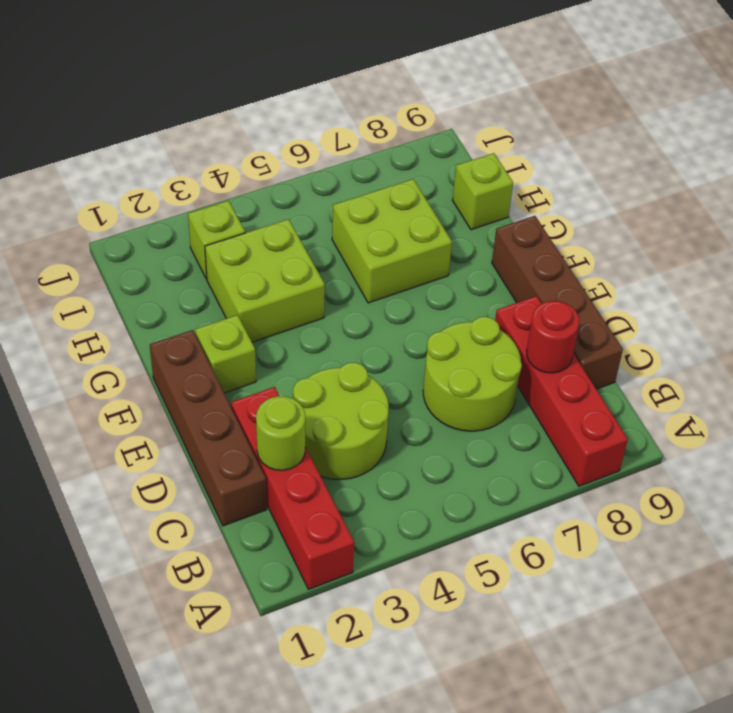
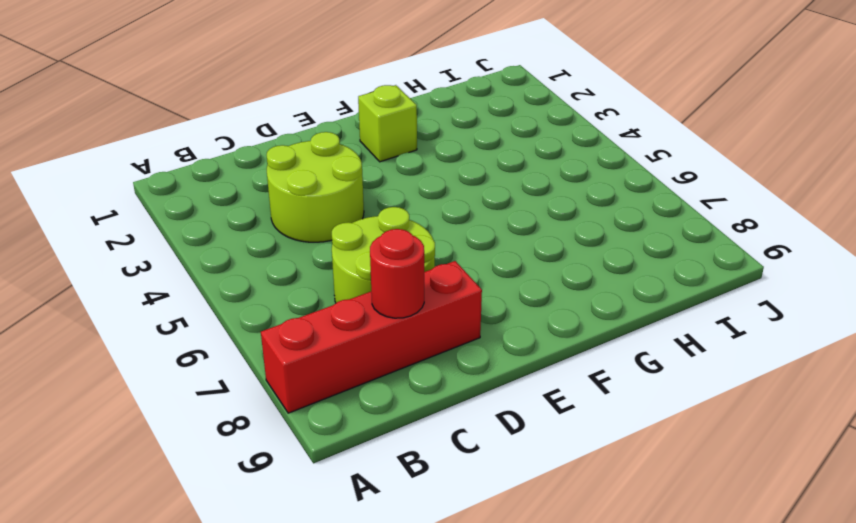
none -> red brick A2:D2 level 1
none -> brown brick C1:F1 level 1
none -> brown brick C9:F9 level 1

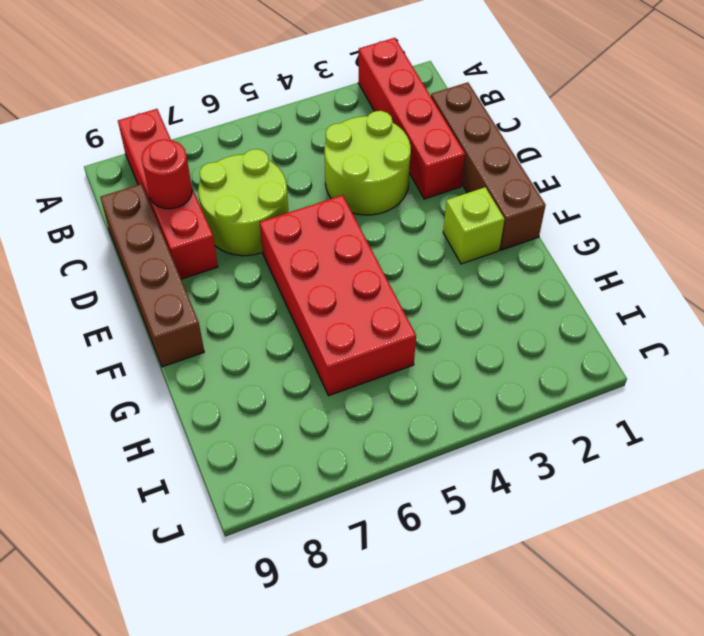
red brick E5:H6 level 1 -> lime brick G6:H7 level 1
none -> lime brick G3:H4 level 1
none -> lime brick H9 level 1
none -> lime brick I3 level 1

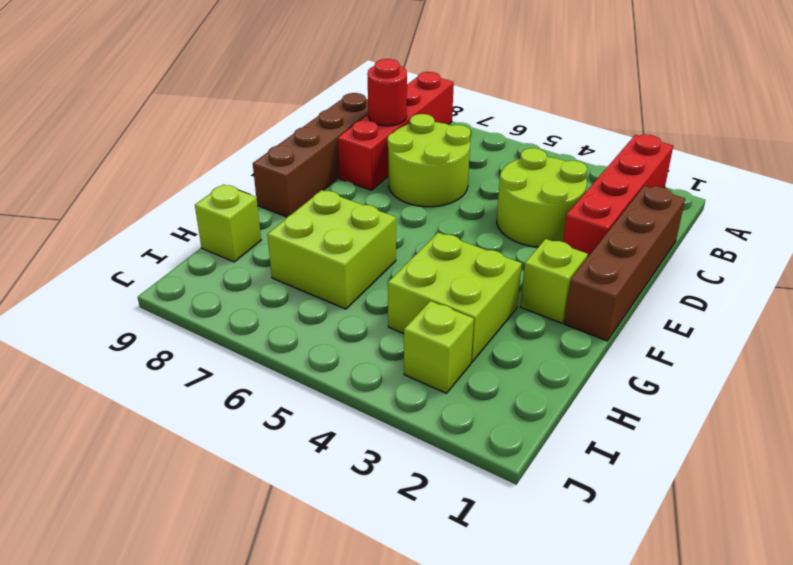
none -> lime round brick C2 level 2

